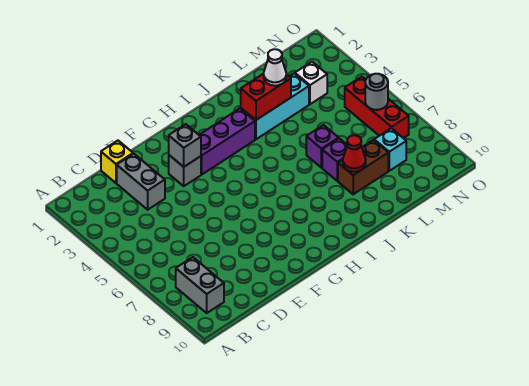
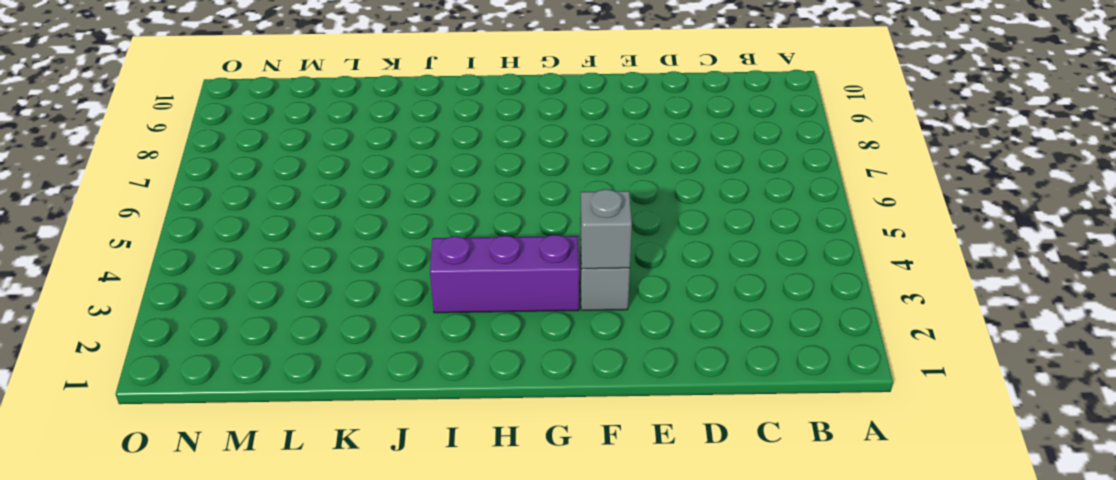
none -> grey brick B8:B9 level 1
none -> yellow brick D1 level 1
none -> grey brick D2:D3 level 1

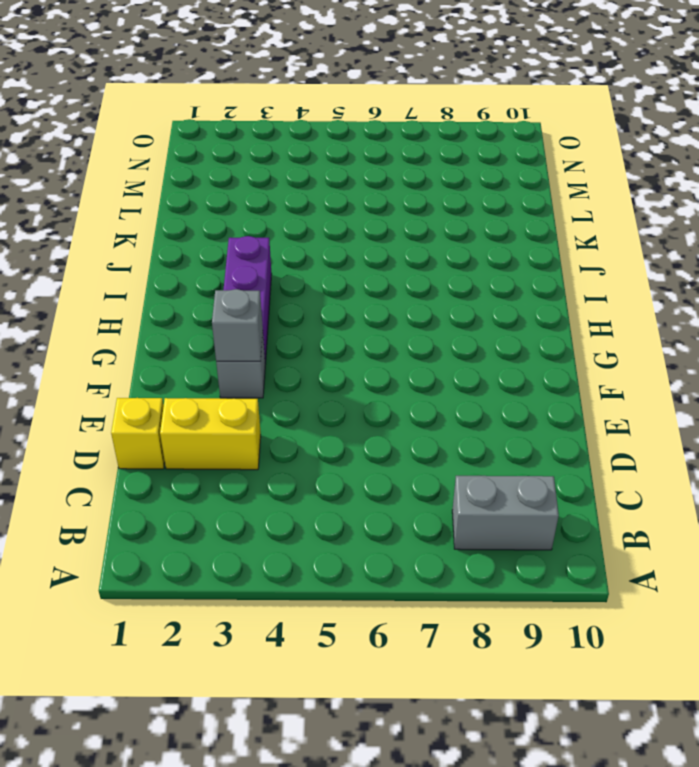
yellow brick D2:D3 level 1 -> grey brick D2:D3 level 1
none -> cyan brick J3:L3 level 1
none -> purple brick K6 level 1
none -> purple brick K7 level 1

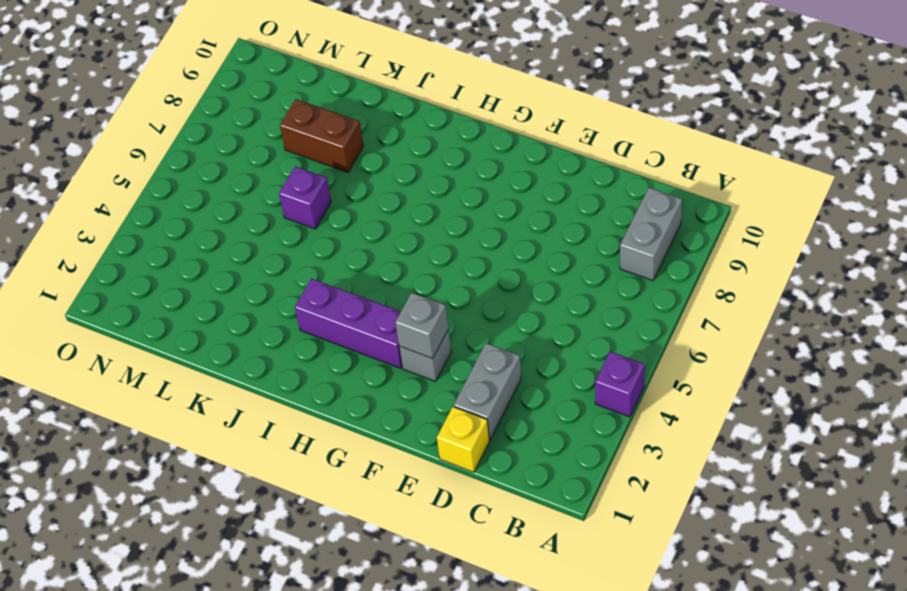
purple brick A4 level 1 -> purple brick K7 level 1
none -> cyan brick J3:L3 level 1
none -> white brick M3 level 1
none -> cyan brick M8 level 1

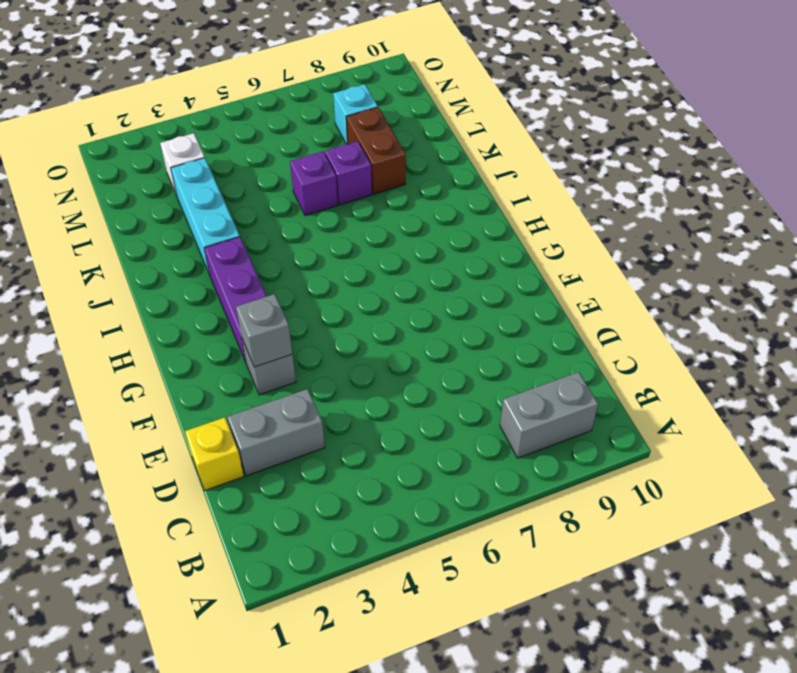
none -> red brick N5:N7 level 1
none -> red brick J3:K3 level 2
none -> red cone K8 level 2

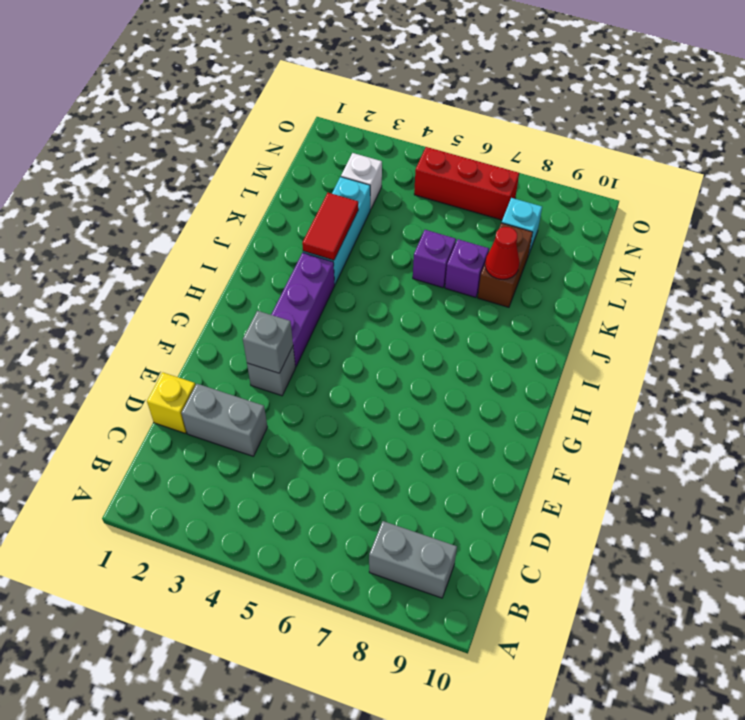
red tile J3:K3 level 2 -> red brick J3:K3 level 2
none -> grey round brick N6 level 2
none -> white cone K3 level 3

